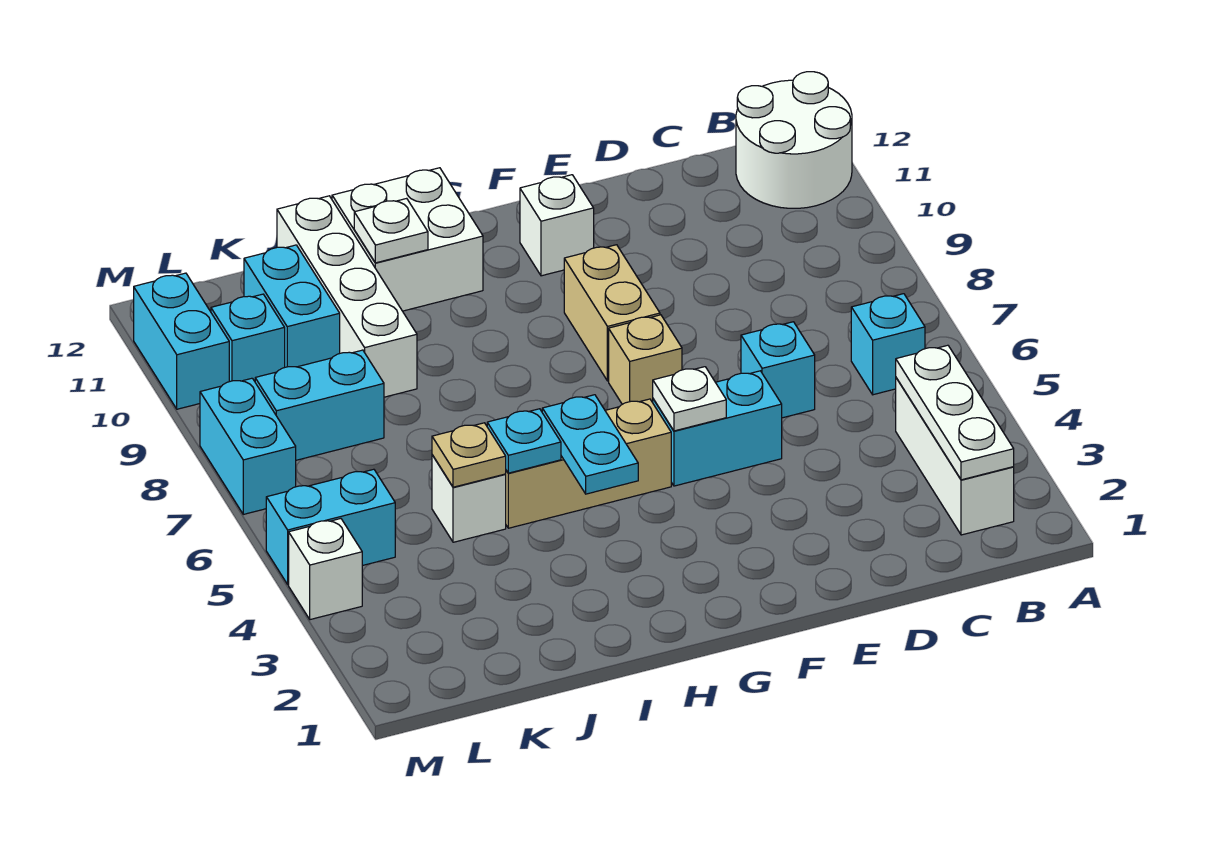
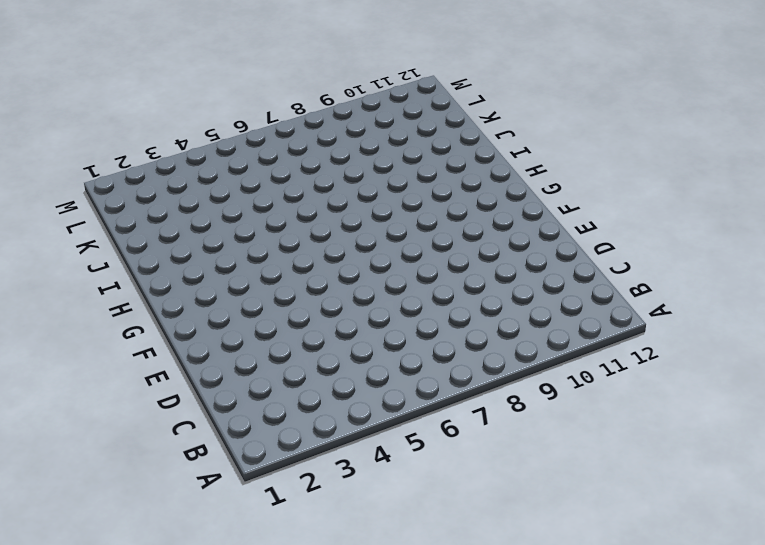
none -> white round brick A11:B12 level 1
none -> white brick B2:B4 level 1
none -> cyan brick B6 level 1

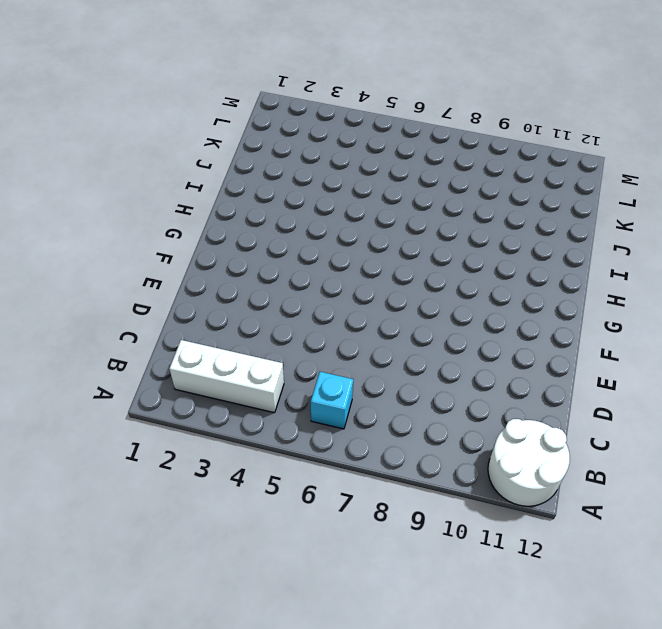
none -> cyan brick D6 level 1
none -> cyan brick E5:F5 level 1
none -> tan brick F7 level 1

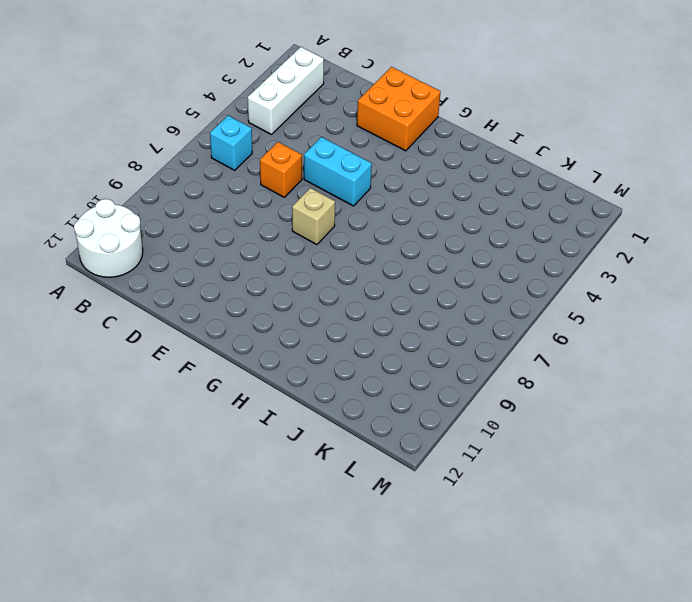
orange brick D6 level 1 -> cyan brick D6 level 1
orange brick E1:F2 level 1 -> none
none -> tan brick F8:F9 level 1
none -> white brick F11 level 1
none -> tan brick G5:I5 level 1

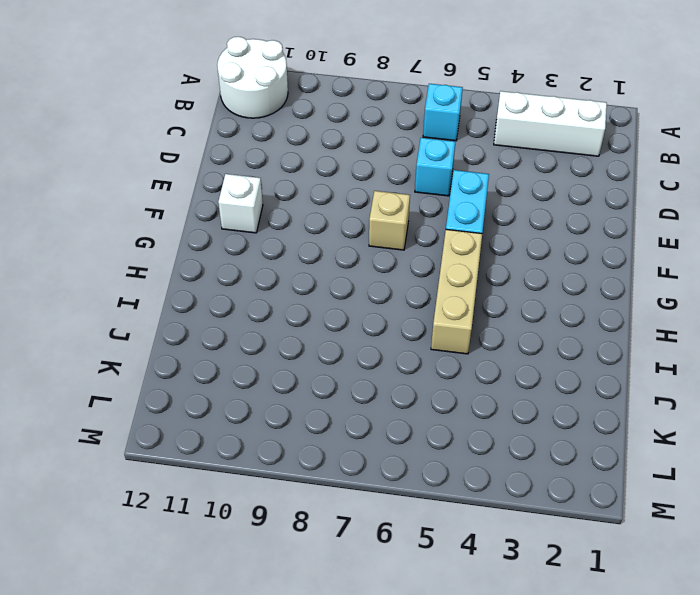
none -> tan brick F8:F9 level 1
none -> white brick H11:I12 level 1
none -> white brick J5 level 1

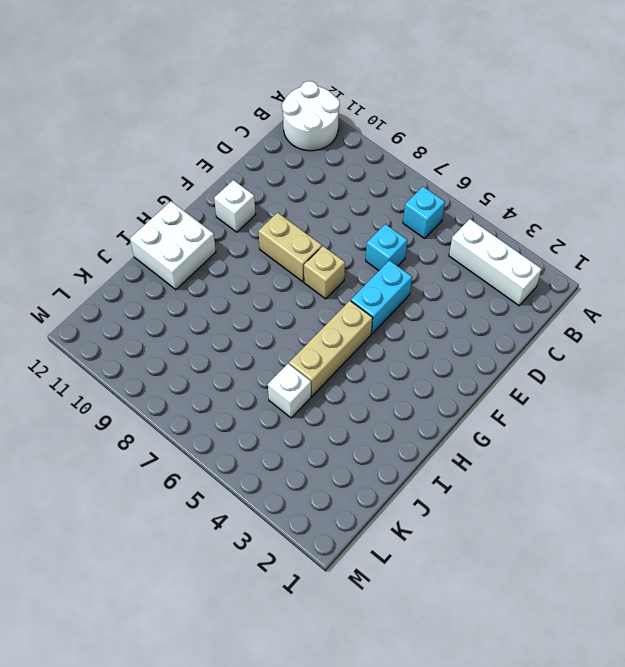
none -> white brick J9:J12 level 1
none -> cyan brick K8:L8 level 1
none -> cyan brick K10:K11 level 1

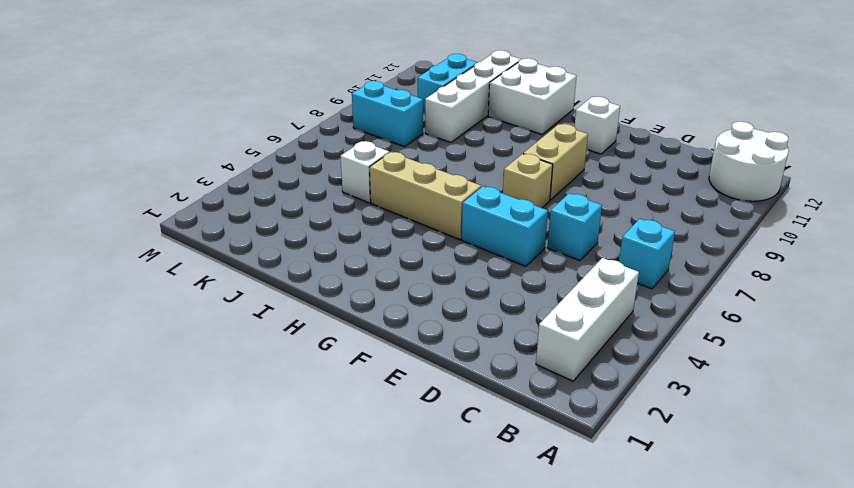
none -> cyan brick L5:M5 level 1
none -> cyan brick L10 level 1
none -> white brick M4 level 1

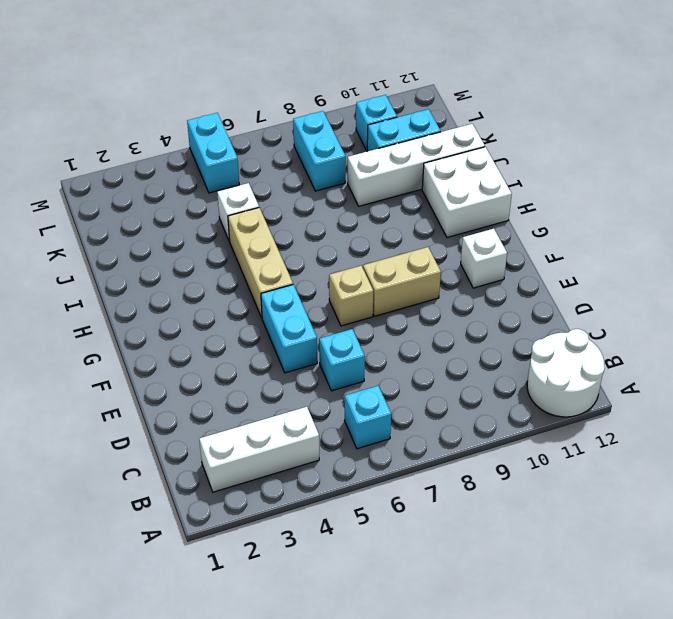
none -> white brick M4 level 1
none -> cyan brick M7:M8 level 1
none -> cyan brick M10:M11 level 1

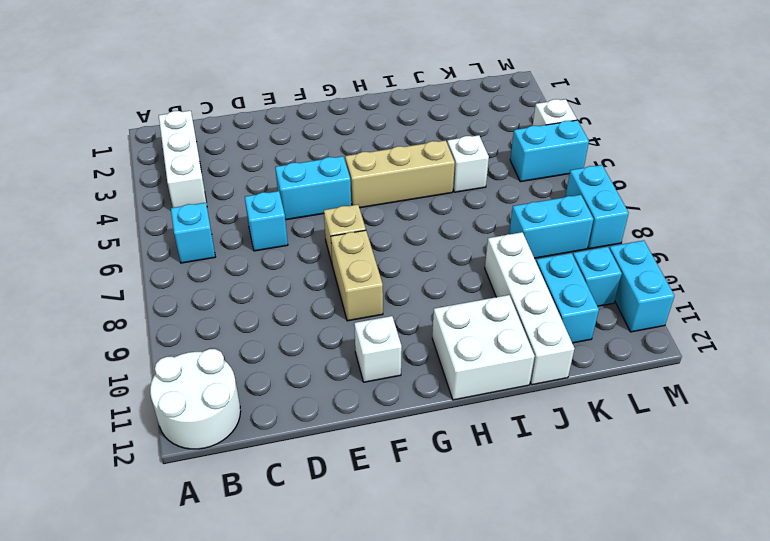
none -> white plate B2:B4 level 2
none -> white plate F5 level 2
none -> cyan plate H4:H5 level 2

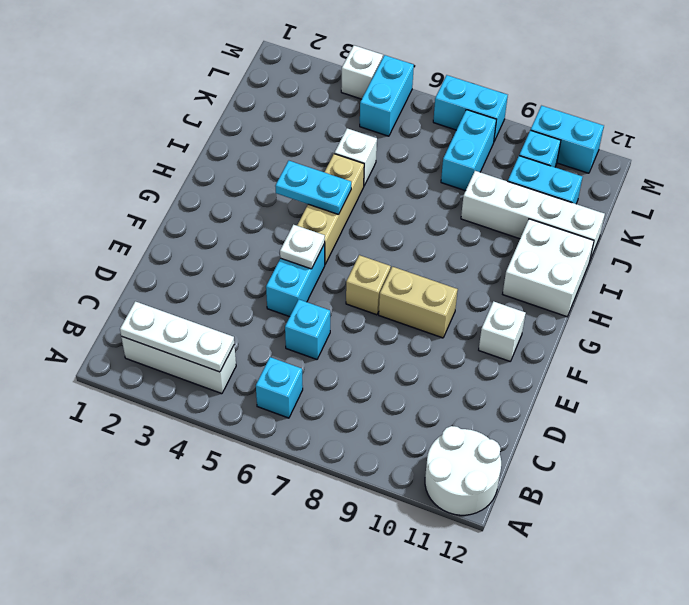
none -> cyan plate I5 level 2
none -> white plate I11 level 2
none -> tan plate J5 level 2

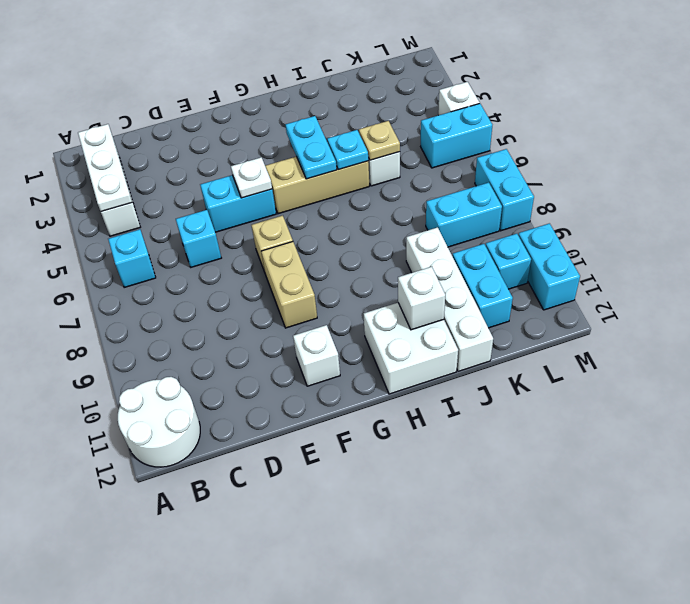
white brick I11 level 2 -> white plate I11 level 2

